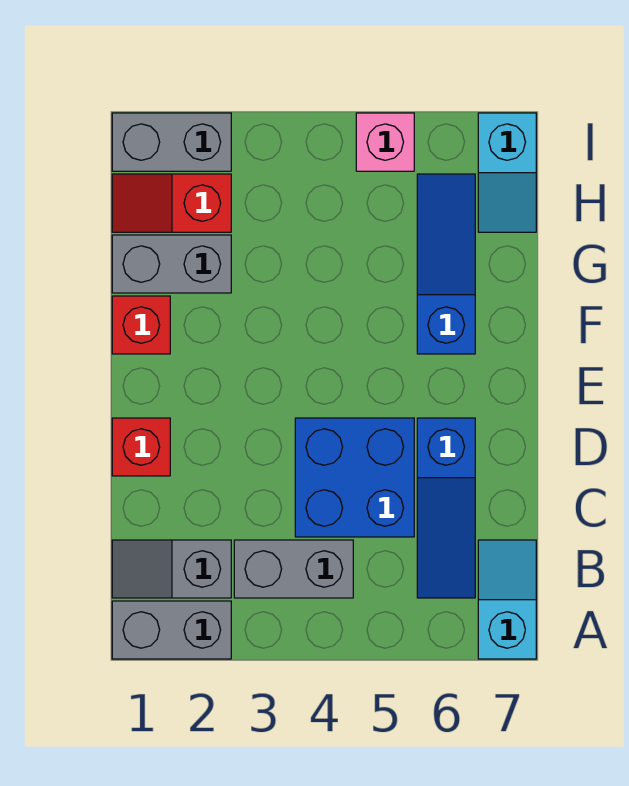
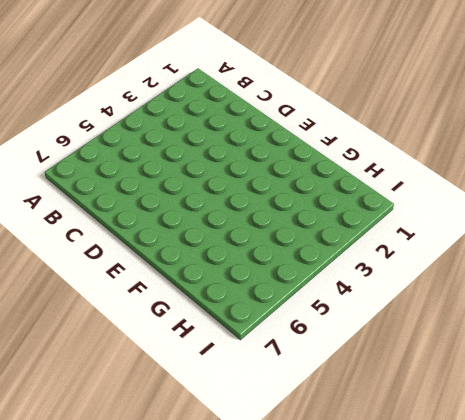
none -> grey brick A1:A2 level 1
none -> cyan slope A7:B7 level 1 top A
none -> grey slope B1:B2 level 1 top 2

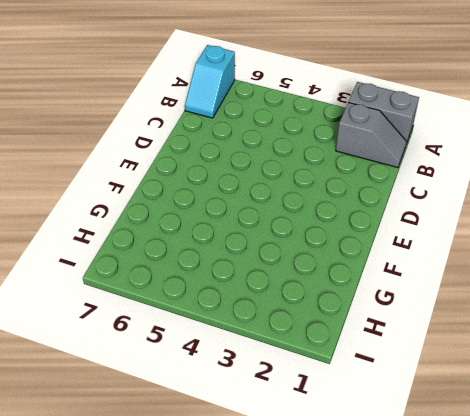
none -> grey brick B3:B4 level 1
none -> blue slope B6:D6 level 1 top D
none -> blue brick C4:D5 level 1

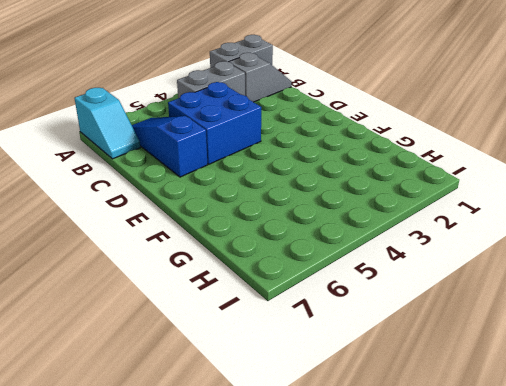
none -> red brick D1 level 1
none -> red brick F1 level 1
none -> blue slope F6:H6 level 1 top F

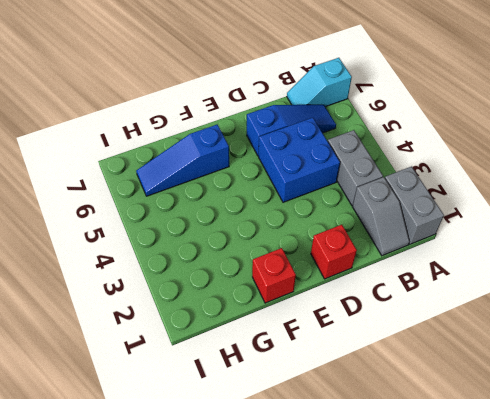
none -> grey brick G1:G2 level 1
none -> red slope H1:H2 level 1 top 2
none -> cyan slope H7:I7 level 1 top I

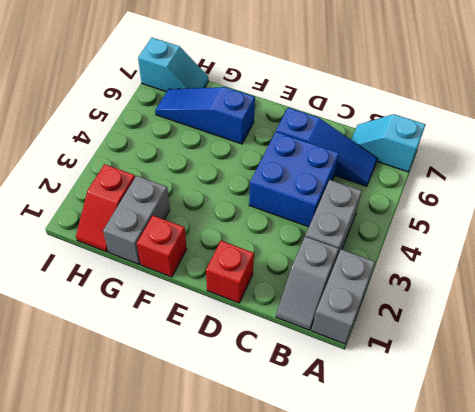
none -> grey brick I1:I2 level 1
none -> pink brick I5 level 1

